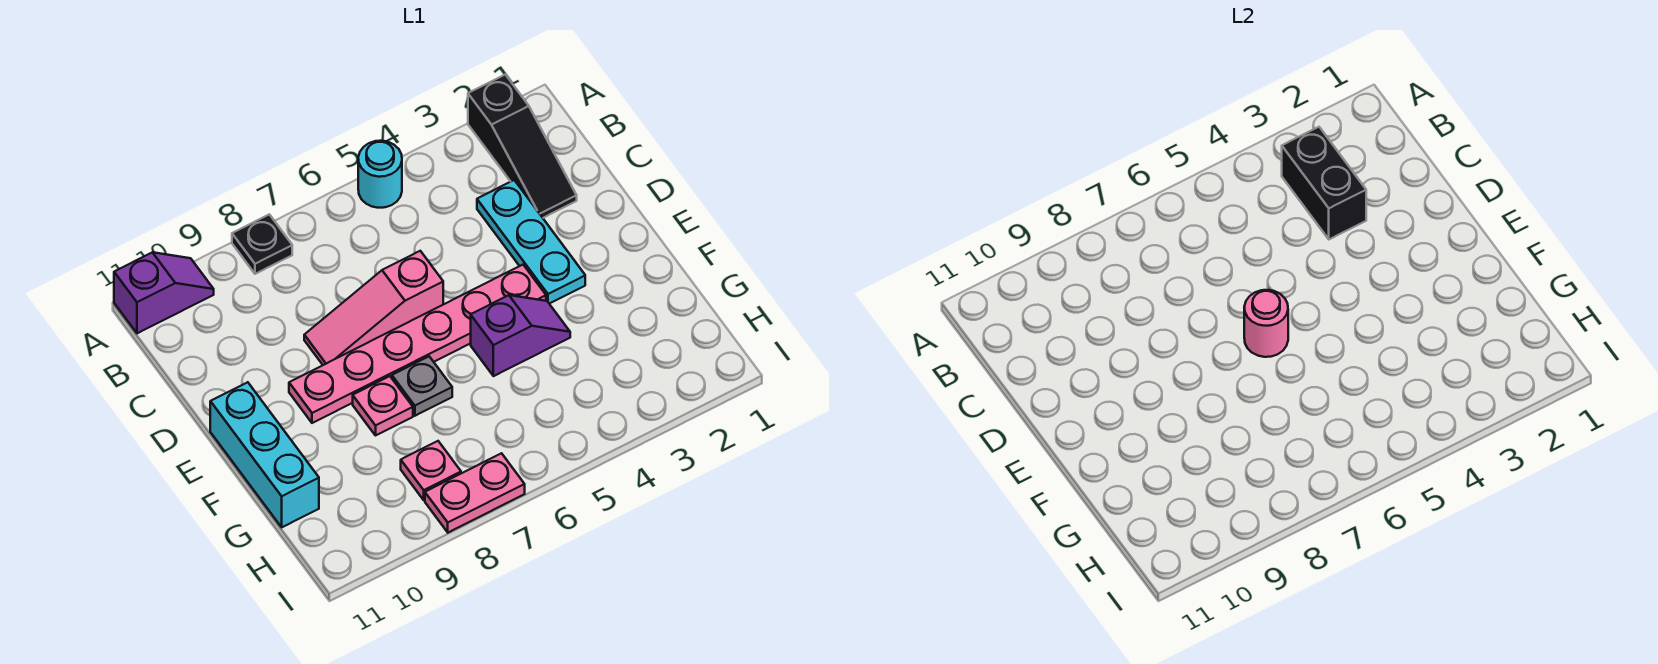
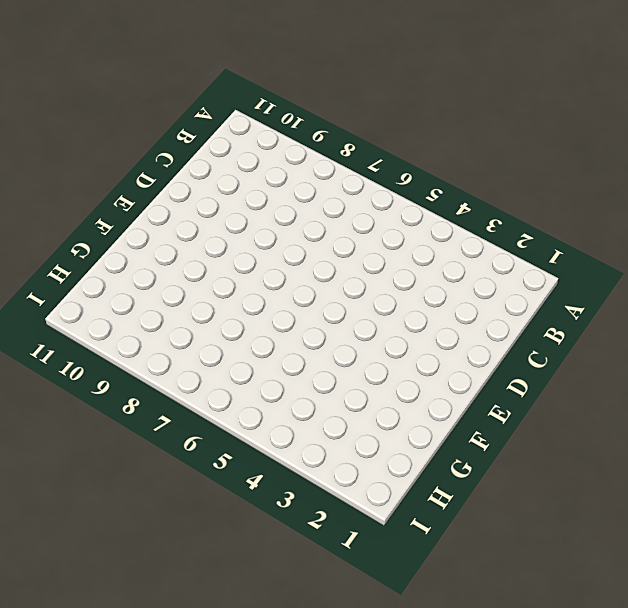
none -> black slope A2:C2 level 1 top A
none -> cyan round brick A5 level 1
none -> black plate A8 level 1

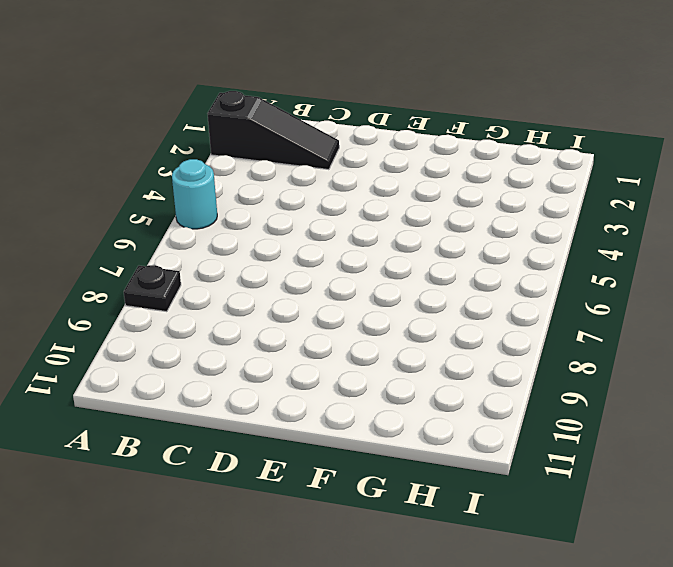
none -> purple slope A10:A11 level 1 top 11
none -> cyan plate C3:E3 level 1
none -> pink slope D6:D8 level 1 top 6

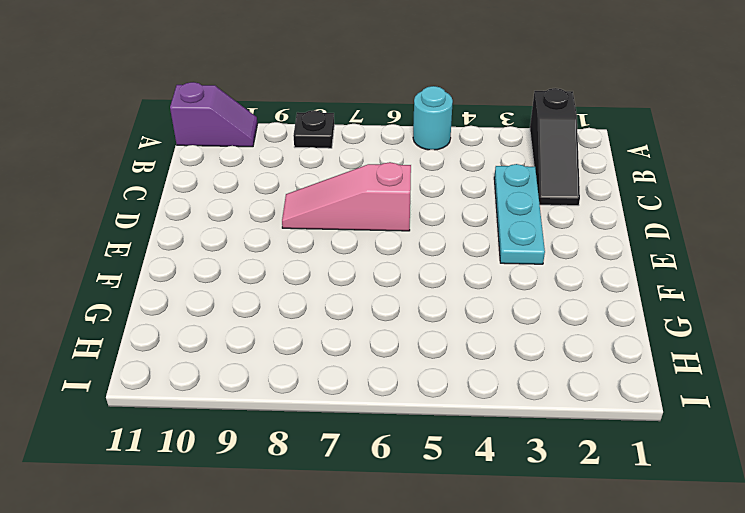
none -> pink plate E4:E9 level 1
none -> cyan brick E11:G11 level 1
none -> purple slope F4:F5 level 1 top 5

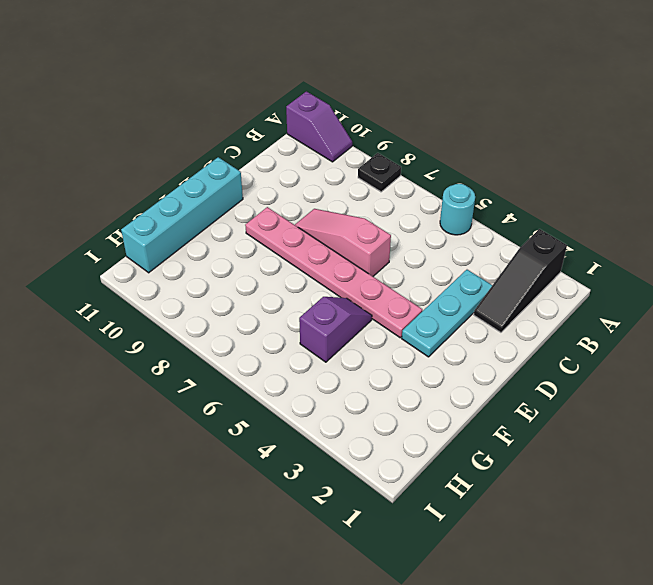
cyan brick E11:H11 level 1 -> cyan brick E11:G11 level 1
purple slope F5:G5 level 1 top G -> purple slope F4:F5 level 1 top 5
none -> grey plate F7 level 1
none -> pink plate F8 level 1
none -> pink plate H8 level 1

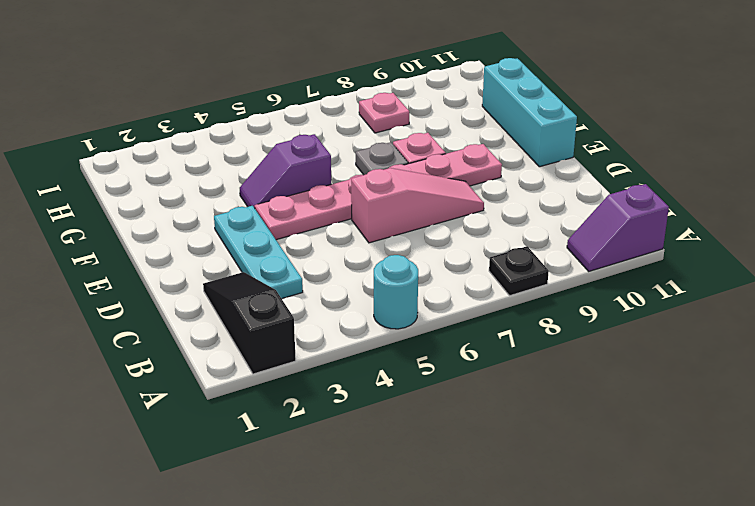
none -> pink plate I7:I8 level 1
none -> black brick B3:C3 level 2
none -> pink round brick E6 level 2

